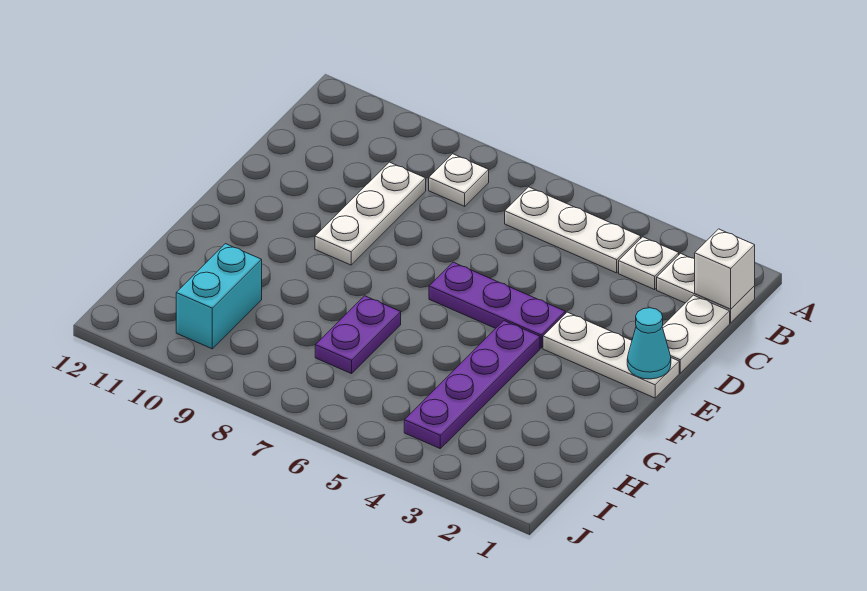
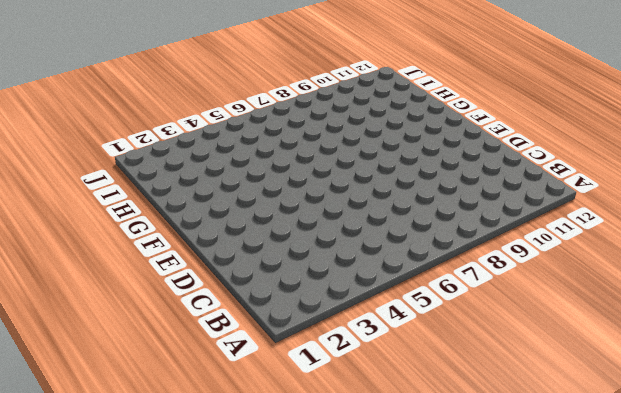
none -> white plate B1:B2 level 1
none -> white plate B3 level 1
none -> white plate B4:B6 level 1

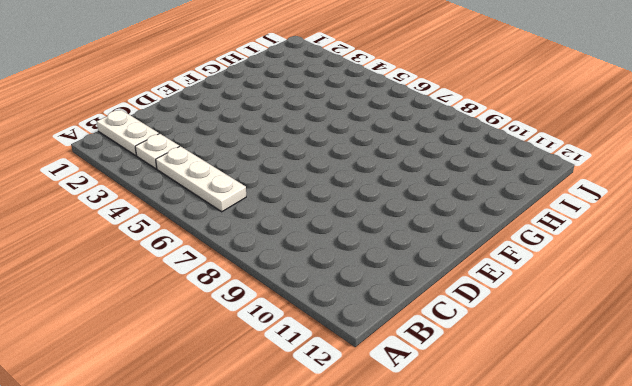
none -> white plate B8 level 1
none -> white plate C1:D1 level 1
none -> white plate C9:E9 level 1

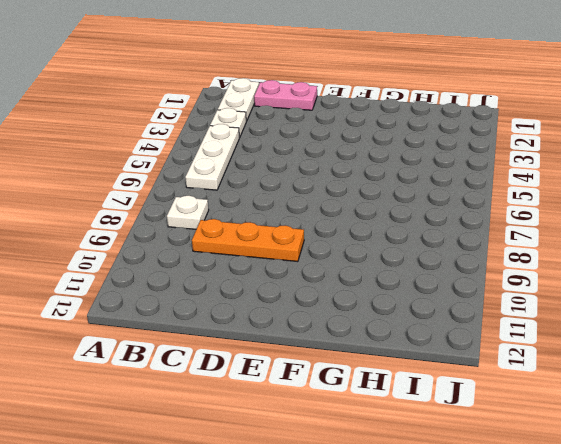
pink plate C1:D1 level 1 -> white plate C1:D1 level 1
orange plate C9:E9 level 1 -> white plate C9:E9 level 1
none -> white plate E1:E3 level 1
none -> purple plate E4:E6 level 1
none -> purple plate F4:I4 level 1

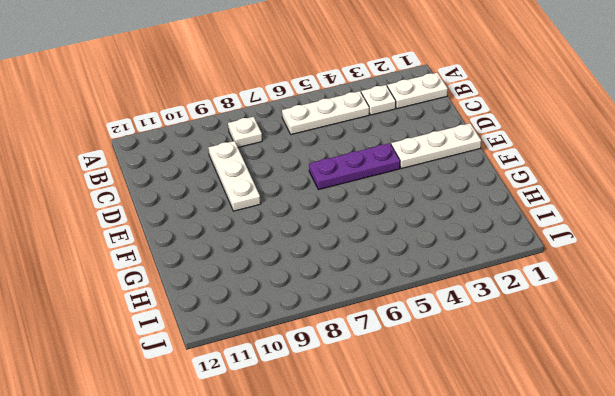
none -> white plate C1:D1 level 1
none -> purple plate F4:I4 level 1
none -> purple plate G7:H7 level 1

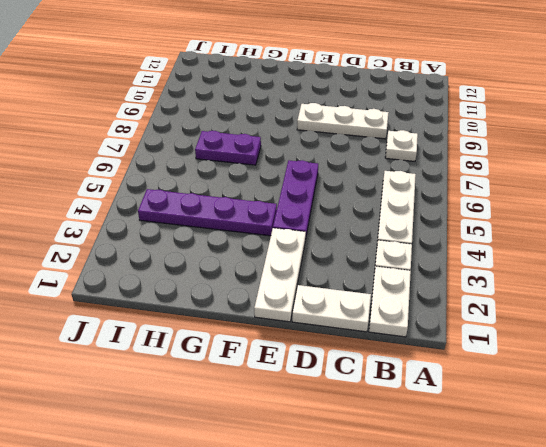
none -> cyan brick H10:I10 level 1
none -> white brick B1 level 2
none -> cyan cone E1 level 2

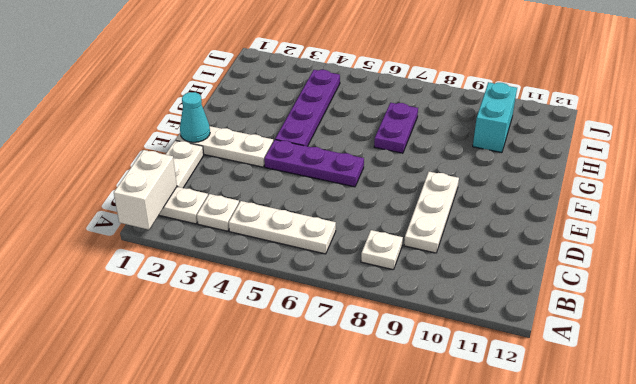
white brick A1:B1 level 2 -> white brick B1 level 2

